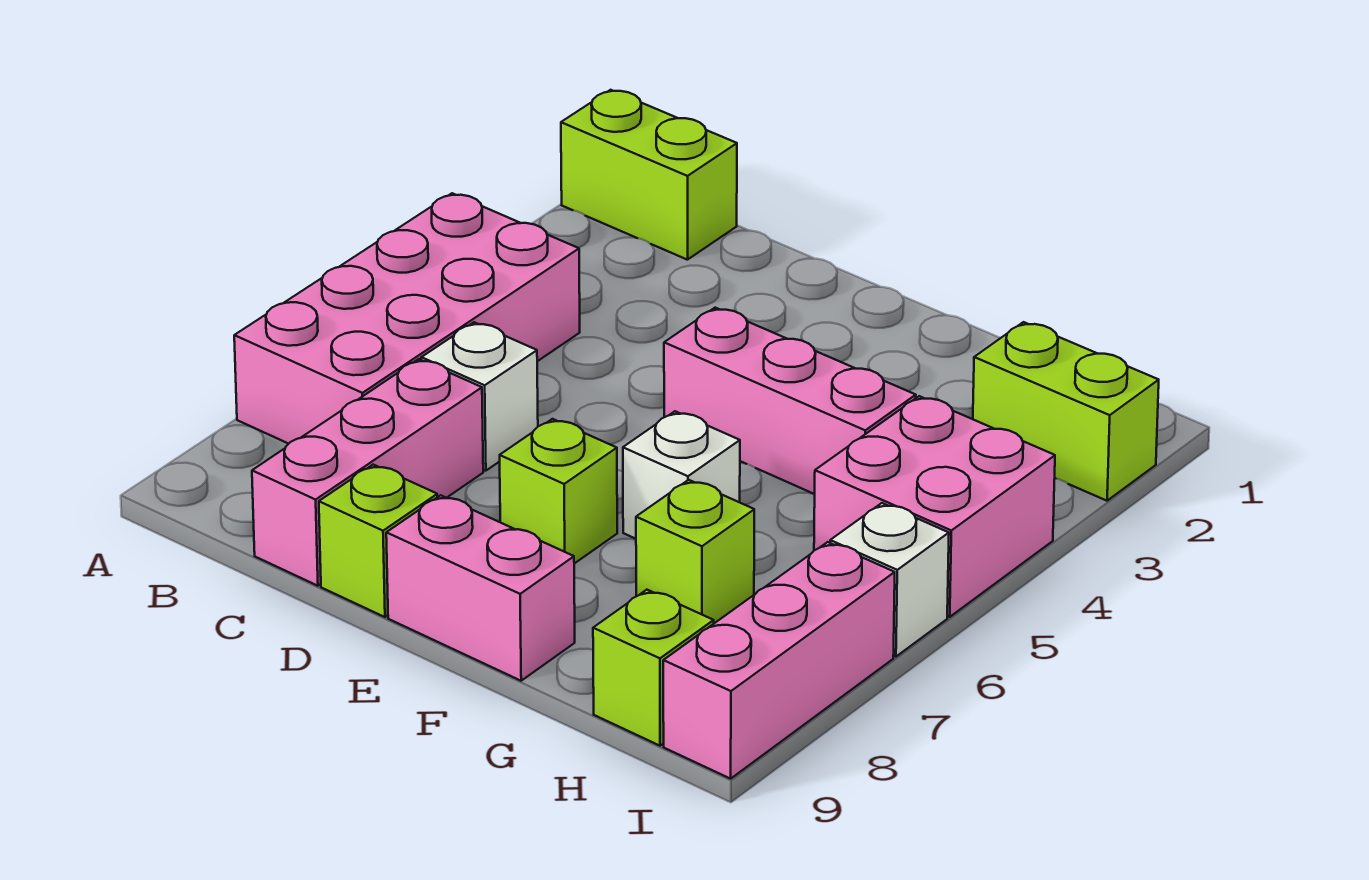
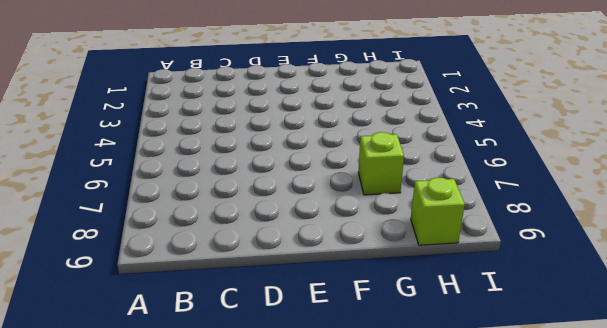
none -> lime brick A1:B1 level 1
none -> pink brick A4:B7 level 1
none -> white brick C6 level 1

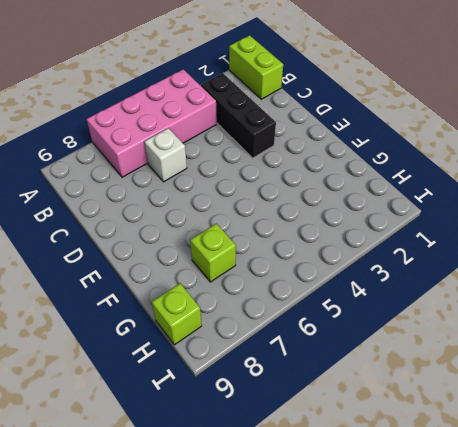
black brick B3:D3 level 1 -> none
none -> pink brick C7:C9 level 1
none -> lime brick D9 level 1
none -> pink brick E4:G4 level 1

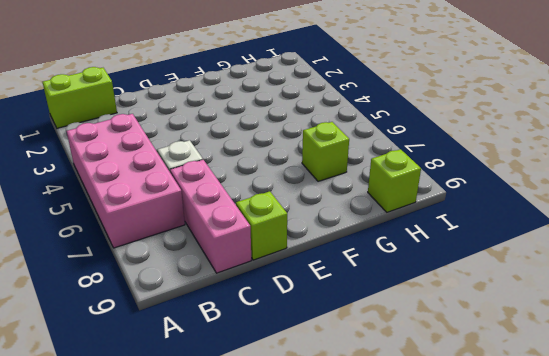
none -> pink brick E4:G4 level 1
none -> lime brick E7 level 1
none -> pink brick E9:F9 level 1

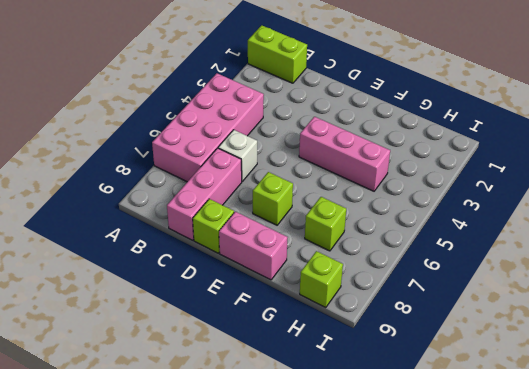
none -> white brick F6 level 1
none -> lime brick H2:I2 level 1
none -> pink brick H4:I5 level 1

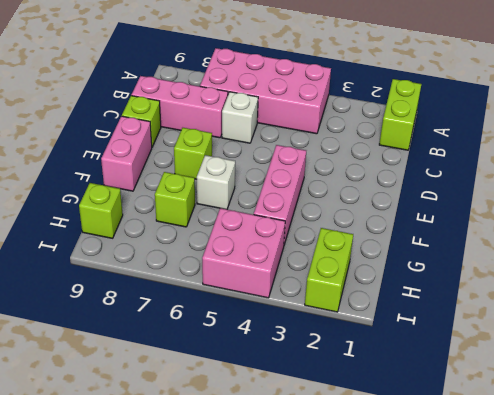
none -> white brick I6 level 1
none -> pink brick I7:I9 level 1

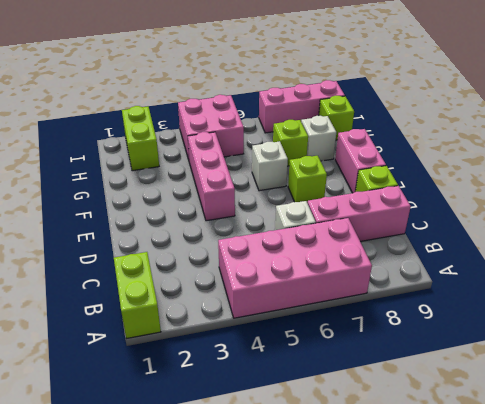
white brick G8 level 1 -> white brick I6 level 1

